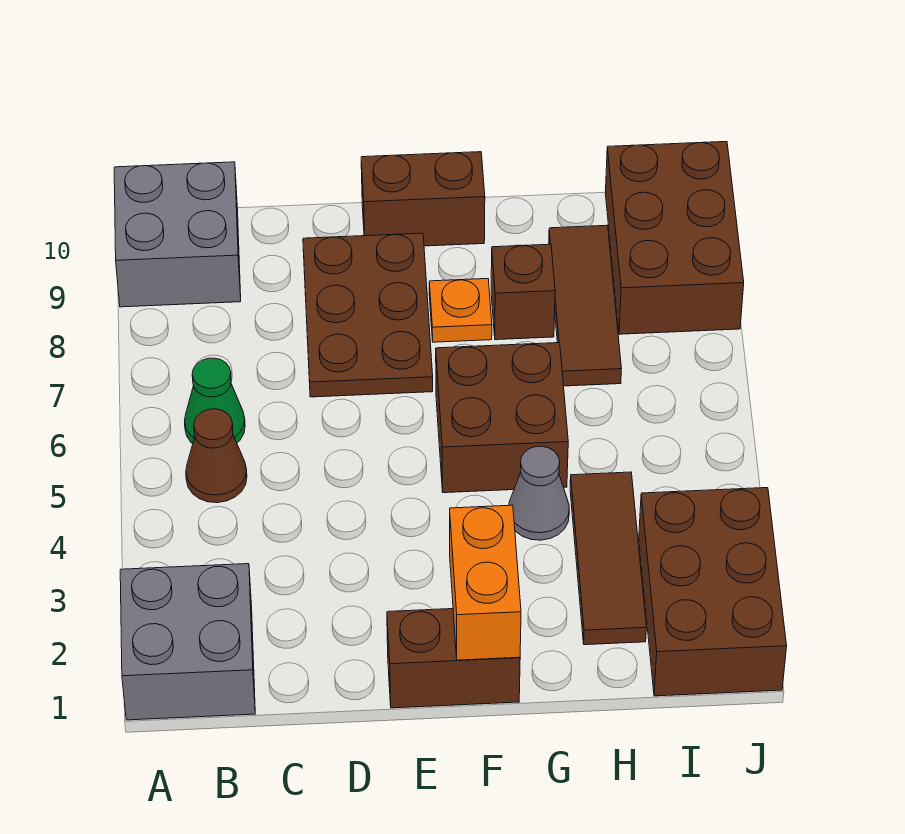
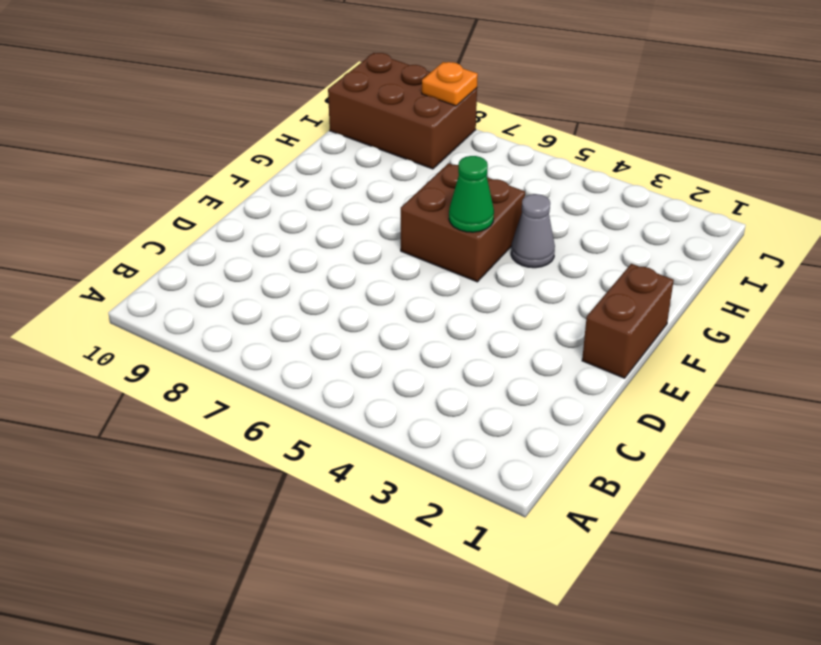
green cone F5 level 2 -> green cone B6 level 1
orange plate J8 level 2 -> orange plate F8 level 1
none -> grey brick A1:B2 level 1
none -> grey brick A9:B10 level 1
none -> brown cone B5 level 1

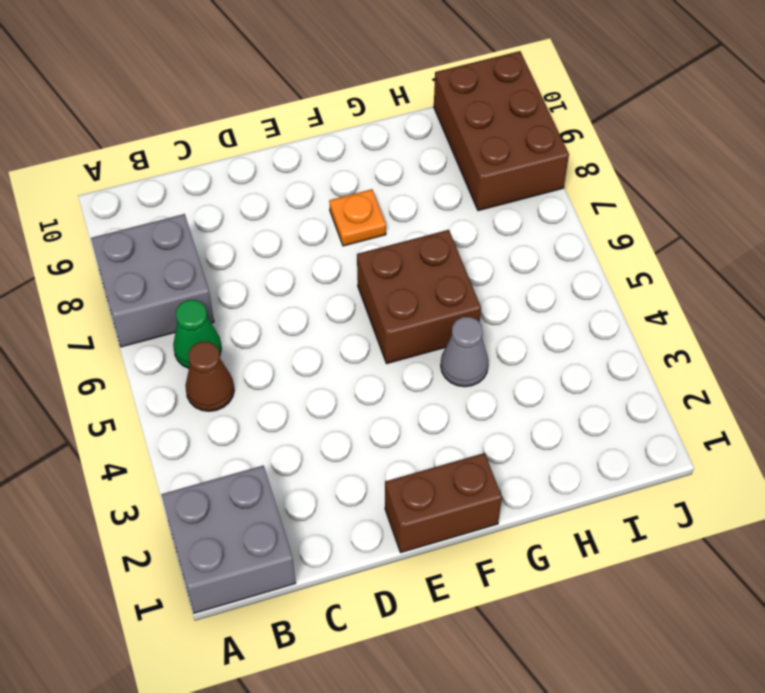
grey brick A7:B8 level 1 -> grey brick A9:B10 level 1
none -> brown plate D7:E9 level 1
none -> brown brick E10:F10 level 1
none -> brown brick G8 level 1

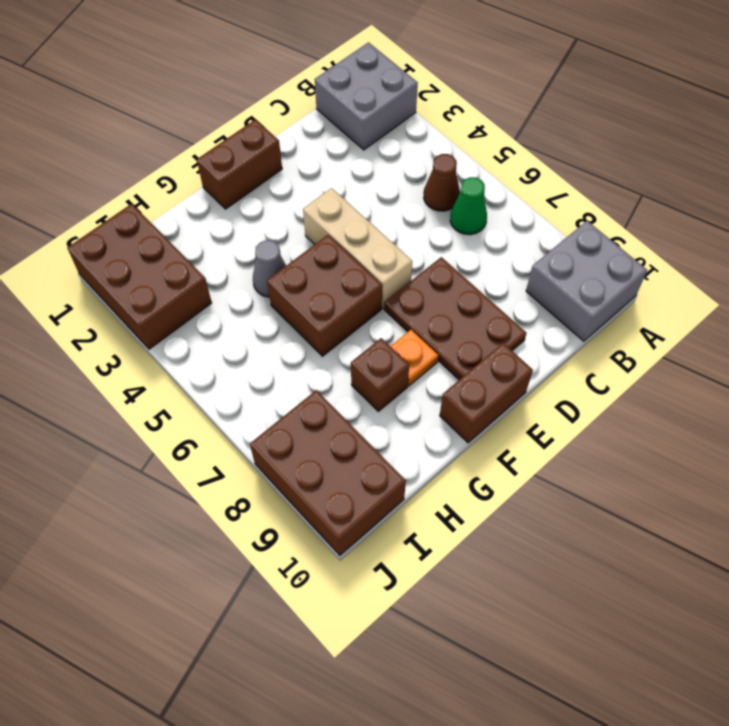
tan brick E4:E6 level 1 -> none
none -> brown tile H2:H4 level 1
none -> brown tile H7:H9 level 1
none -> orange brick F1:F2 level 2

